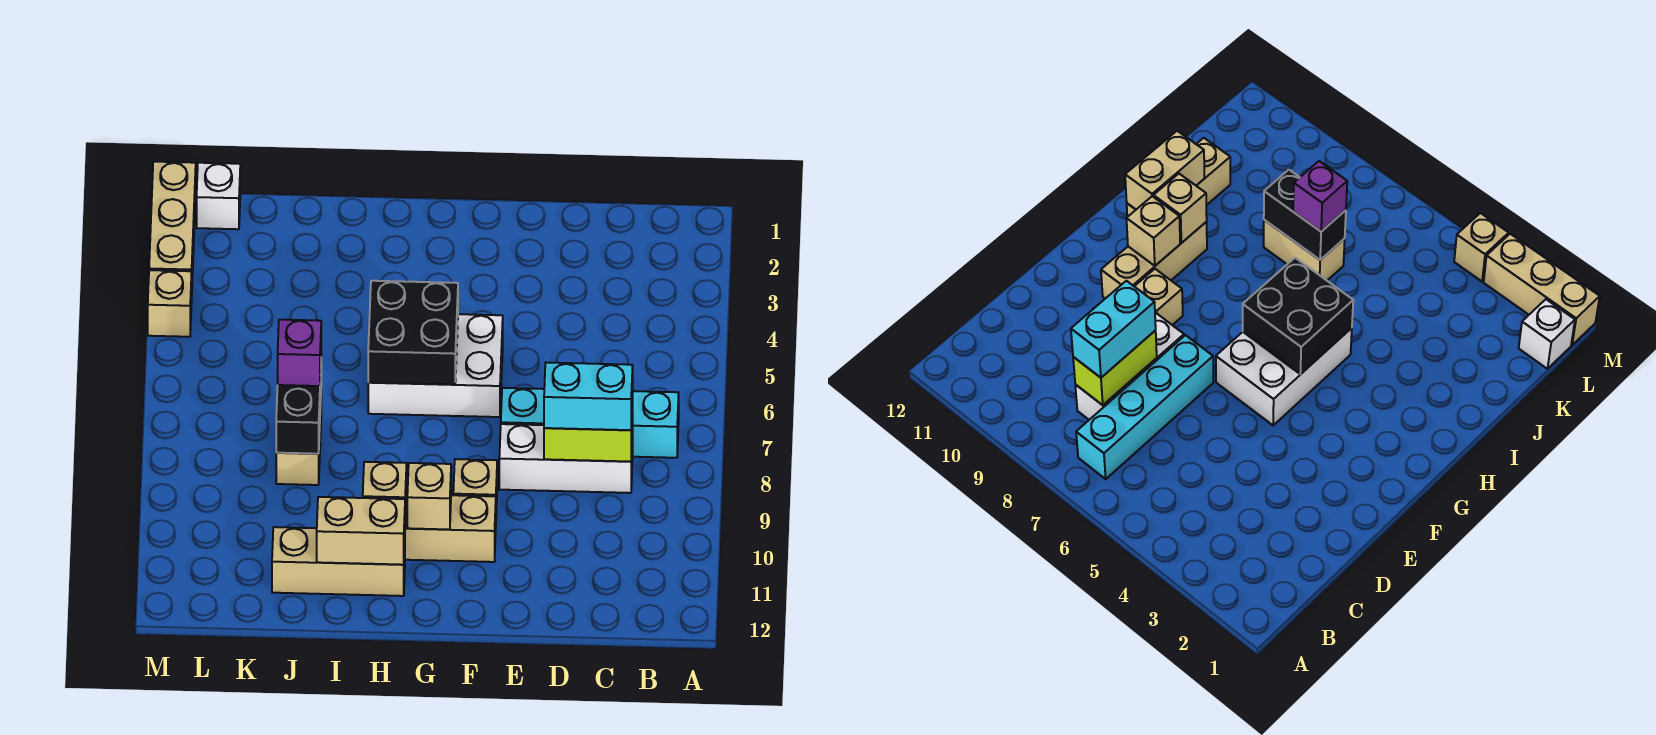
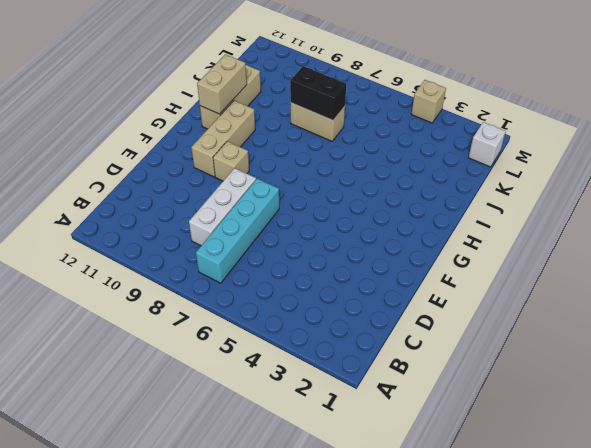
none -> white brick F5:H6 level 1
none -> tan brick M1:M3 level 1
none -> lime brick C8:D8 level 2

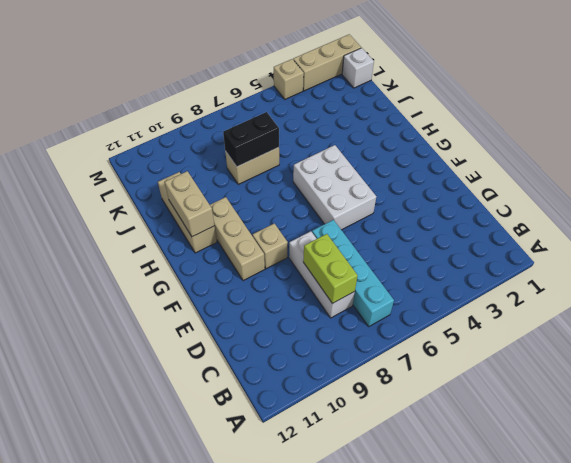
none -> black brick G5:H6 level 2
none -> tan brick G10 level 2
none -> tan brick H10 level 2

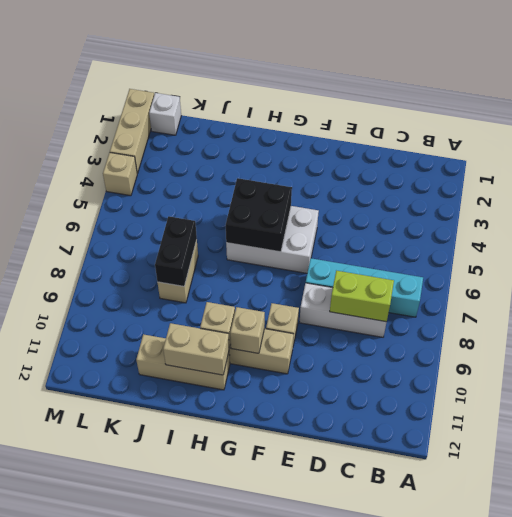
none -> cyan brick C8:D8 level 3
none -> purple brick J7 level 3

